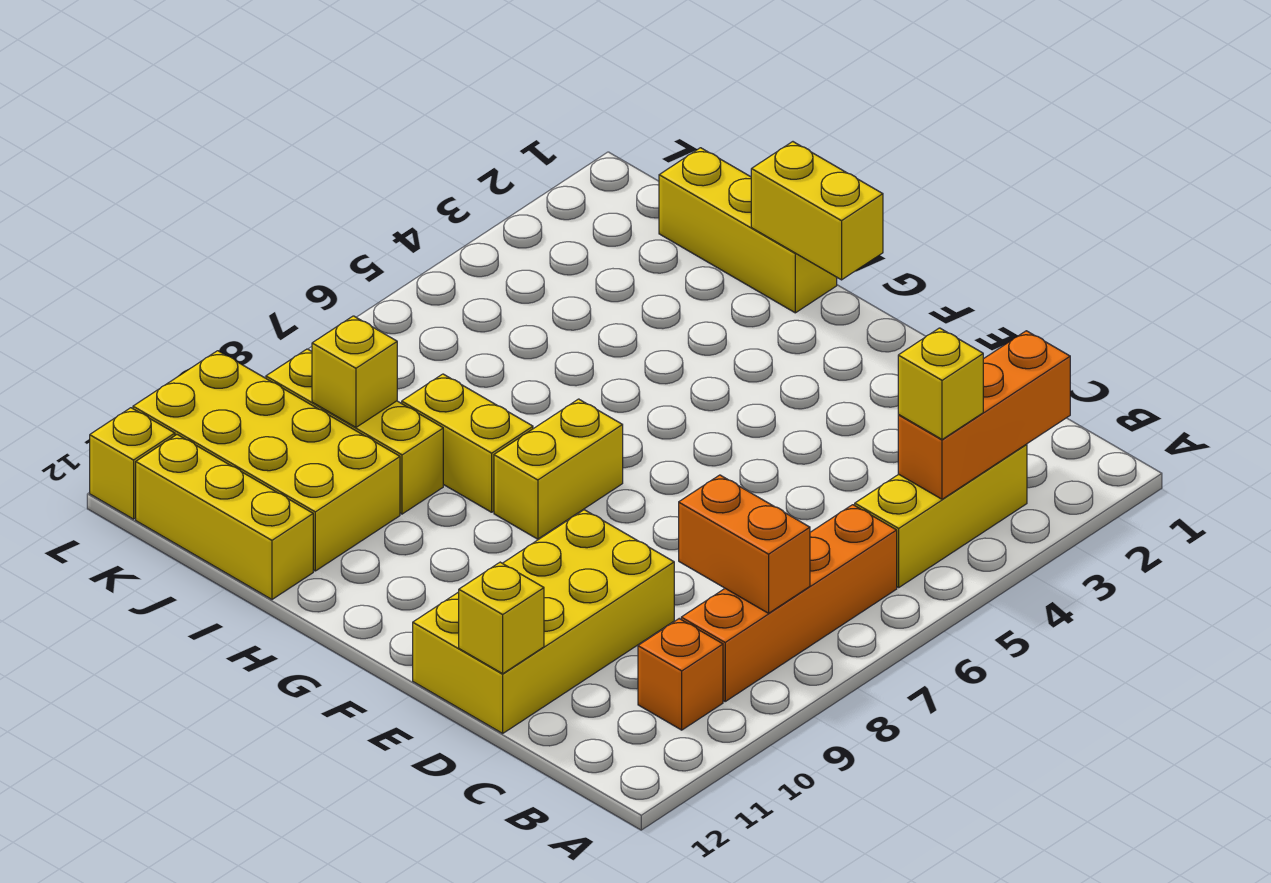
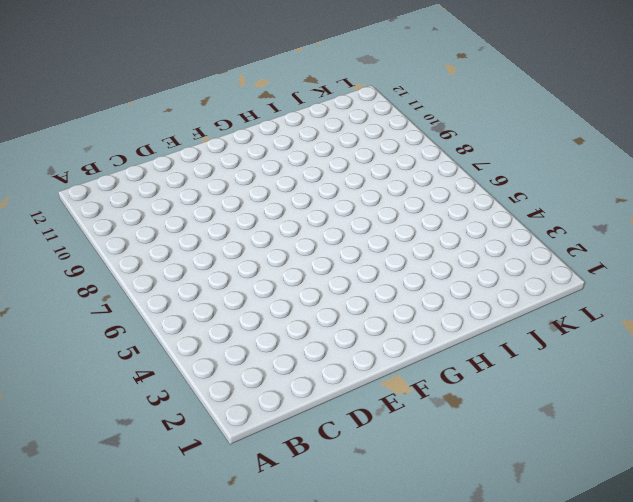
none -> yellow brick B3:B5 level 1
none -> orange brick B6:B9 level 1
none -> orange brick B10 level 1

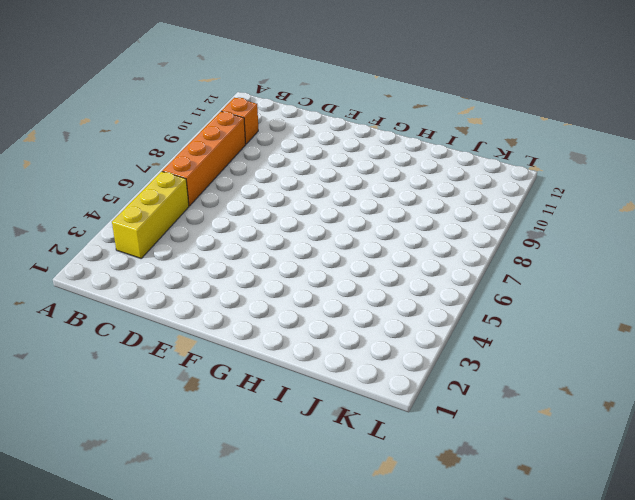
none -> yellow brick D9:E12 level 1
none -> yellow brick G7:G8 level 1
none -> yellow brick H1:J1 level 1

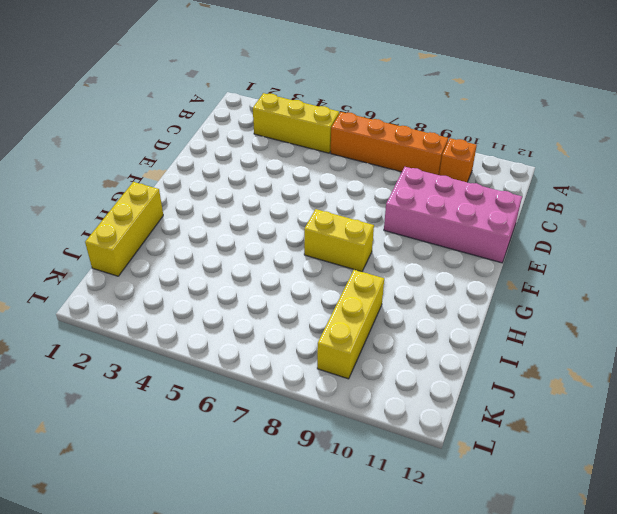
pink brick D9:E12 level 1 -> yellow brick D9:E12 level 1
none -> yellow brick H8:I8 level 1
none -> yellow brick I10:L11 level 1
none -> yellow brick I12:K12 level 1

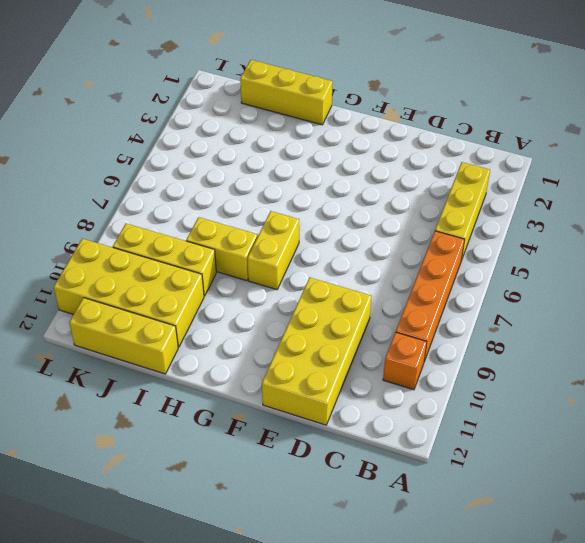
none -> yellow brick L12 level 1
none -> orange brick B2:B4 level 2
none -> orange brick B8:C8 level 2

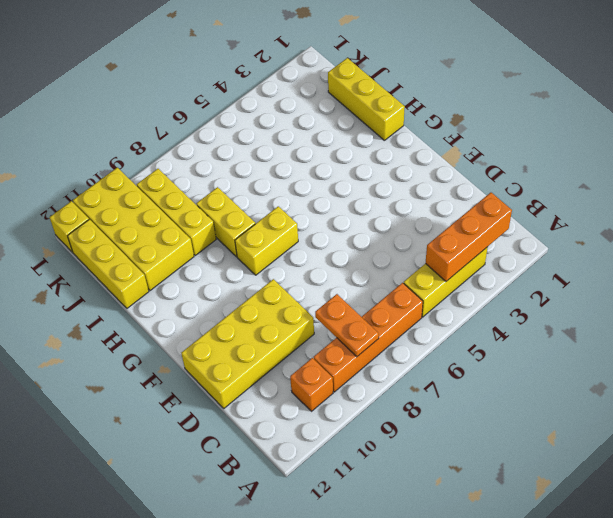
orange plate B8:C8 level 2 -> orange brick B8:C8 level 2
none -> yellow brick D12 level 2
none -> yellow brick G1:H1 level 2
none -> yellow brick J9 level 2

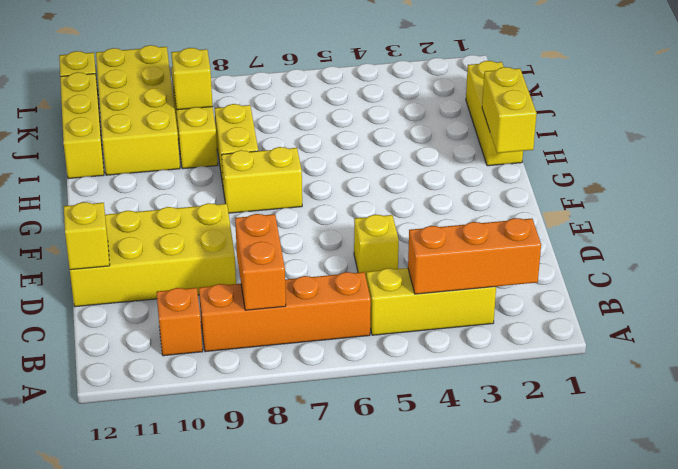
yellow brick D5 level 1 -> yellow brick B4 level 3

